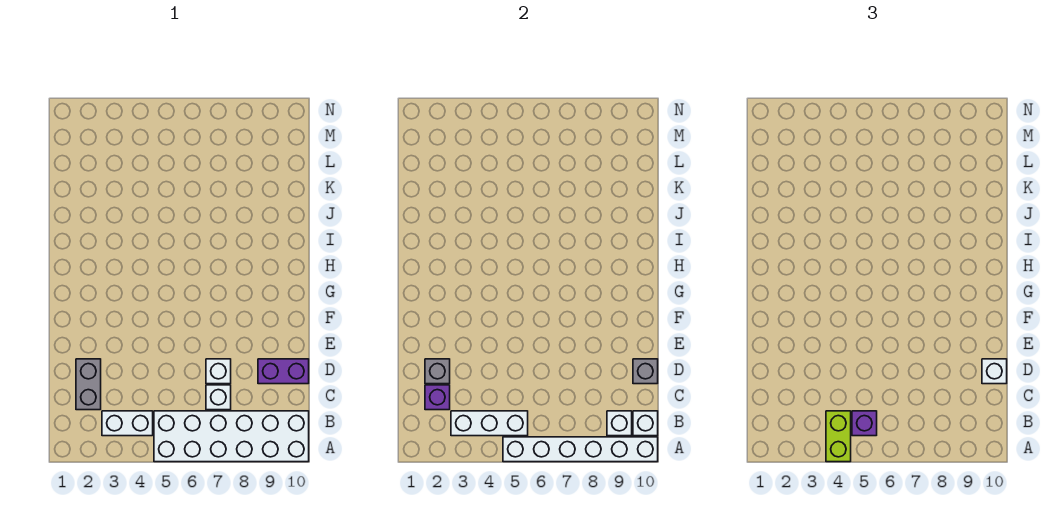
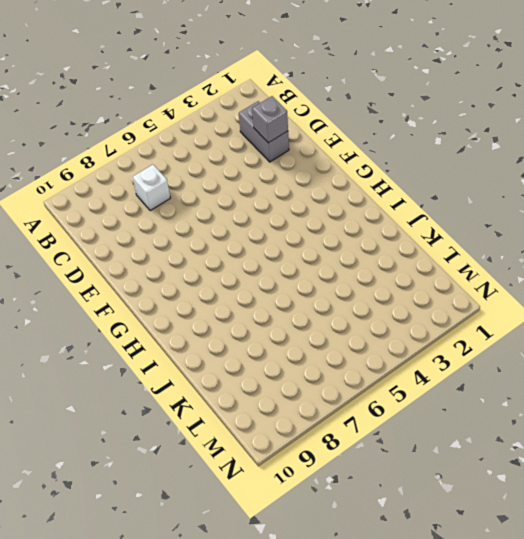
none -> white brick A5:B10 level 1
none -> white brick B3:B4 level 1
none -> white brick D7 level 1

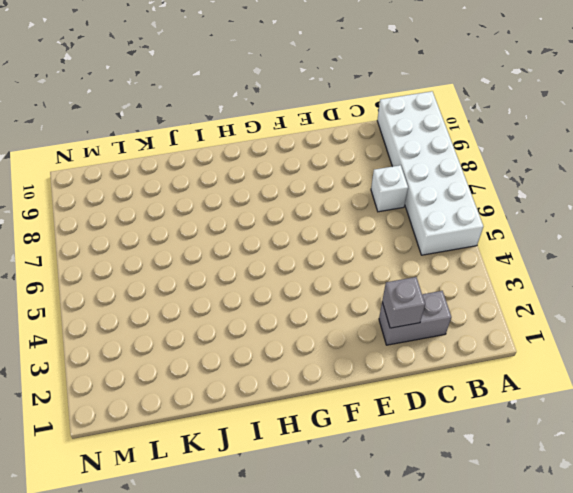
none -> white brick B3:B4 level 1
none -> white brick D7 level 1
none -> purple brick D9:D10 level 1

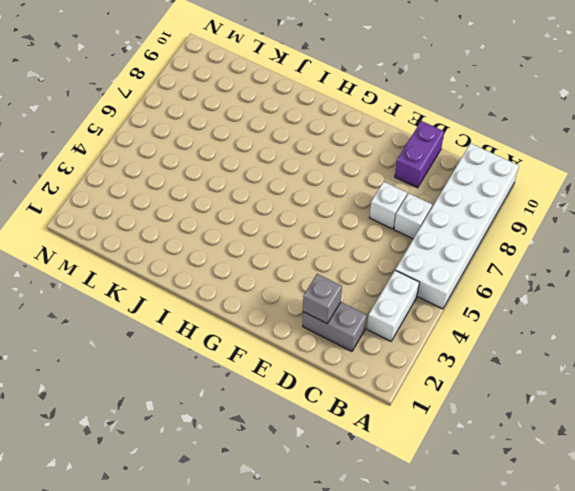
none -> white brick A5:A10 level 2
none -> white brick B3:B5 level 2
none -> white brick B9 level 2

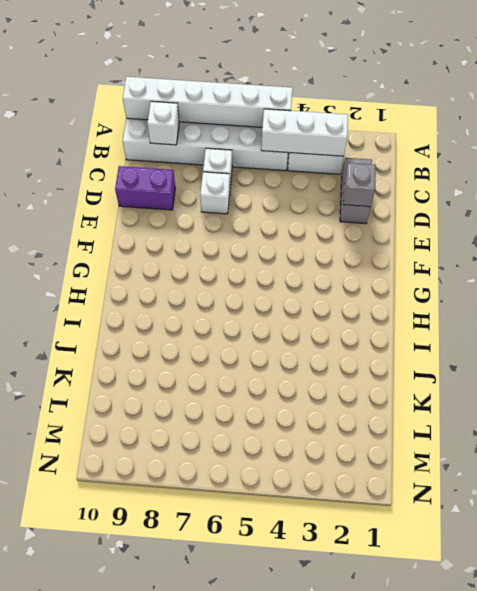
none -> white brick B10 level 2
none -> purple brick C2 level 2
none -> grey brick D10 level 2

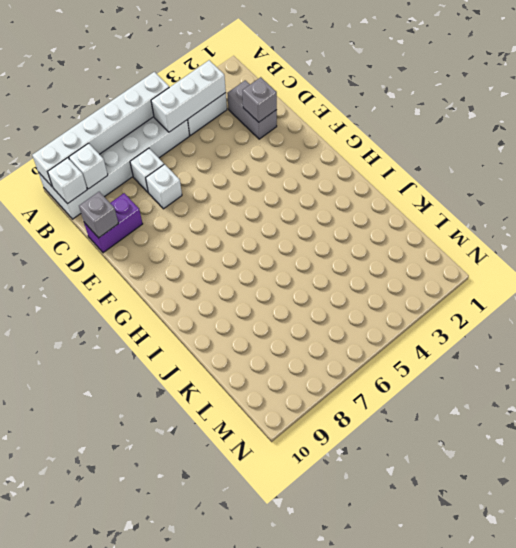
none -> purple brick C2 level 2
none -> lime brick A4:B4 level 3
none -> purple brick B5 level 3

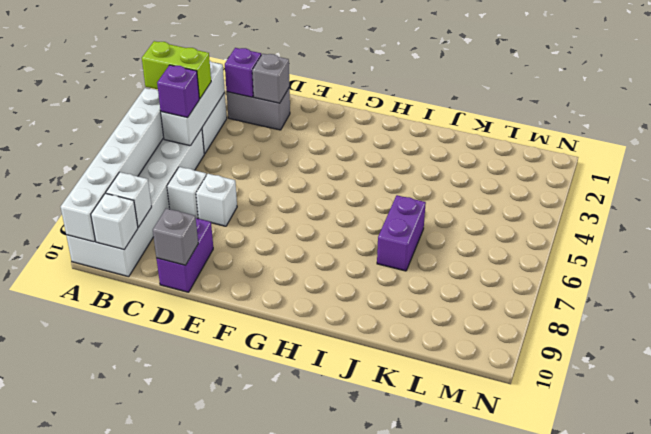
purple brick J6:J7 level 1 -> none
none -> white brick D10 level 3

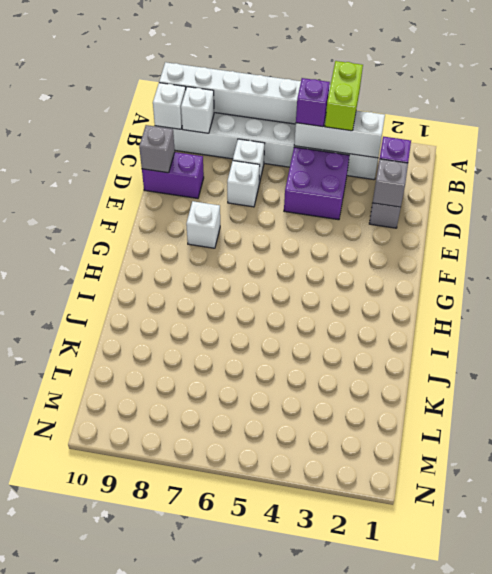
purple brick C4:D5 level 1 -> none
white brick F8 level 1 -> white brick D10 level 3

